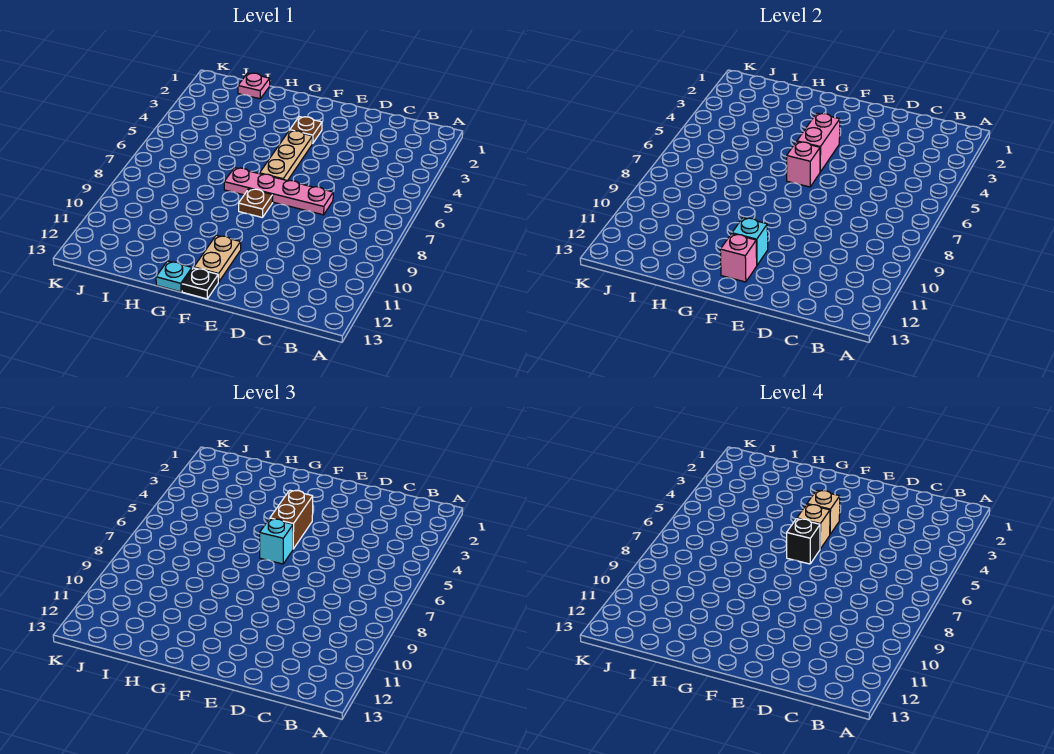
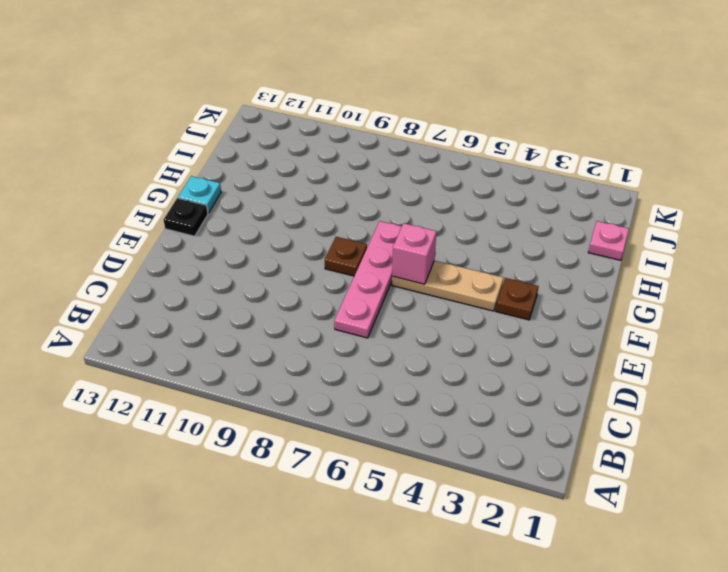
none -> tan plate F11:F12 level 1
none -> pink brick F4:F5 level 2
none -> cyan brick F11 level 2

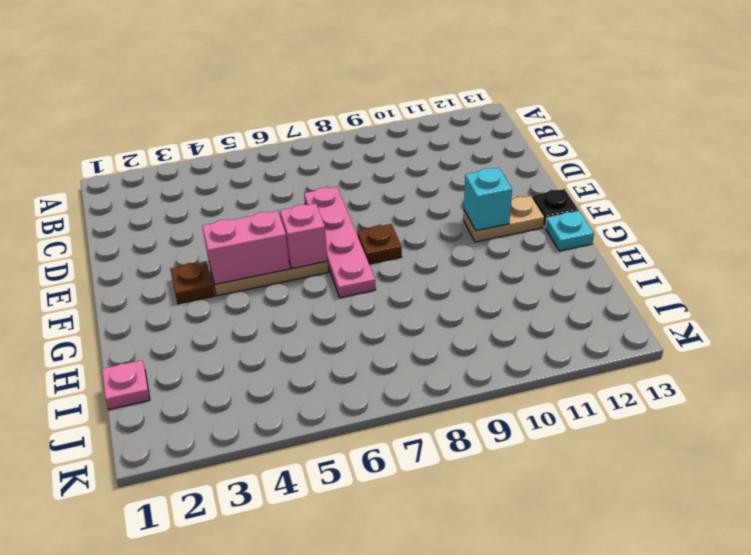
none -> pink brick F12 level 2
none -> brown brick F4:F5 level 3
none -> cyan brick F6 level 3

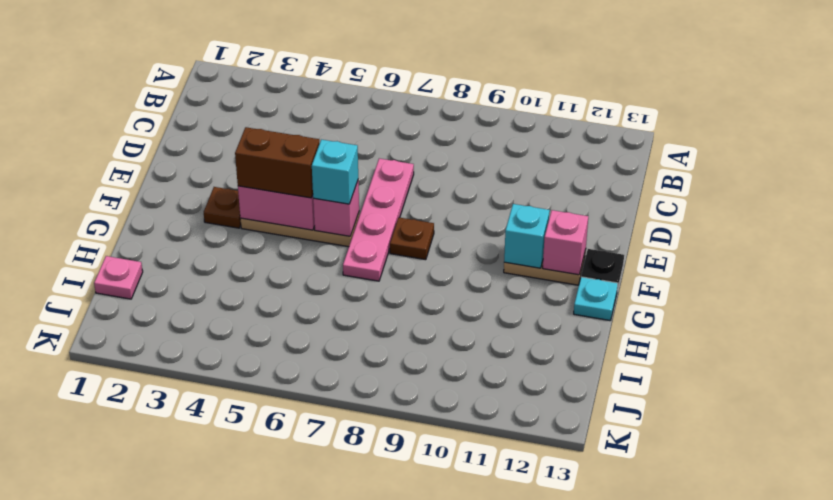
none -> tan brick F4 level 4
none -> tan brick F5 level 4
none -> black brick F6 level 4

